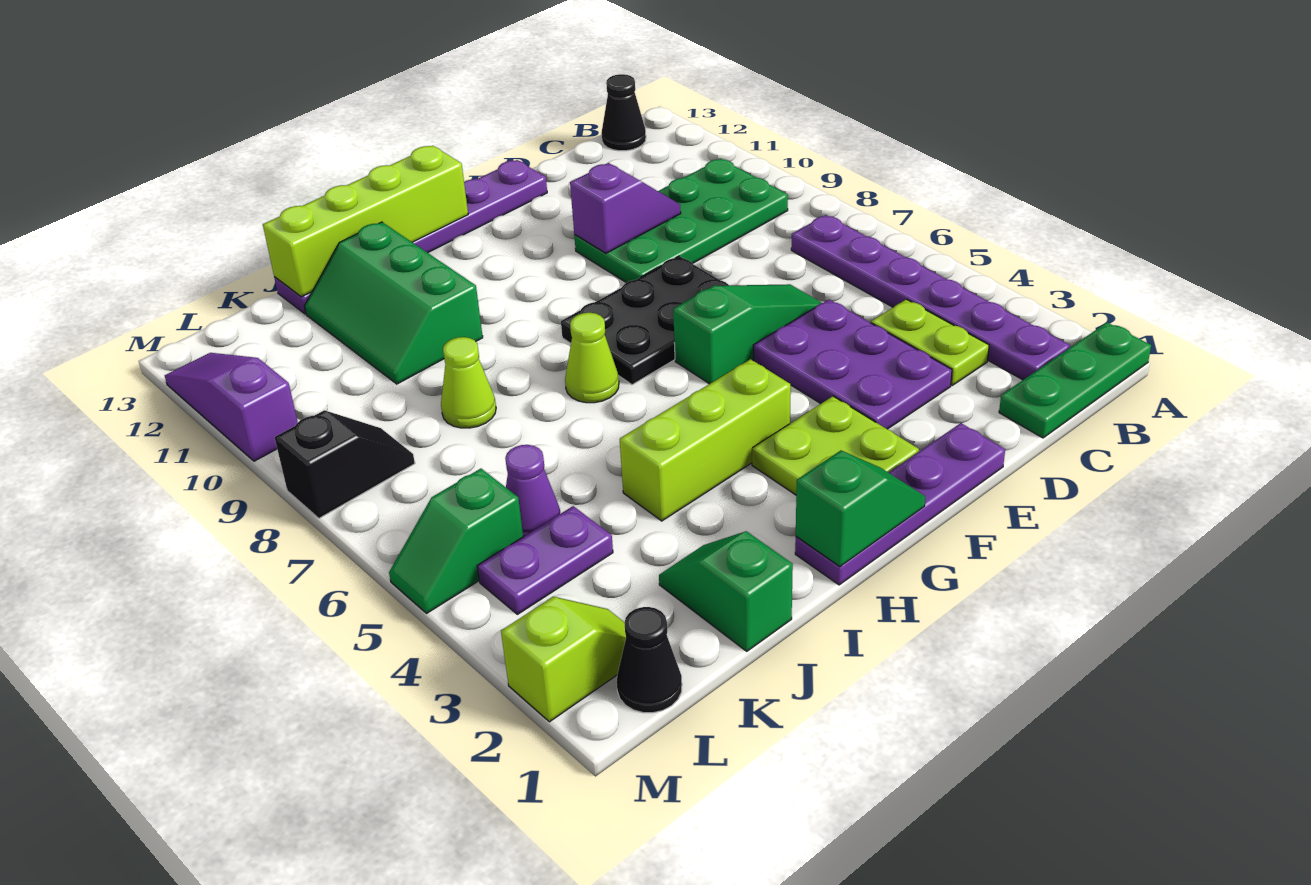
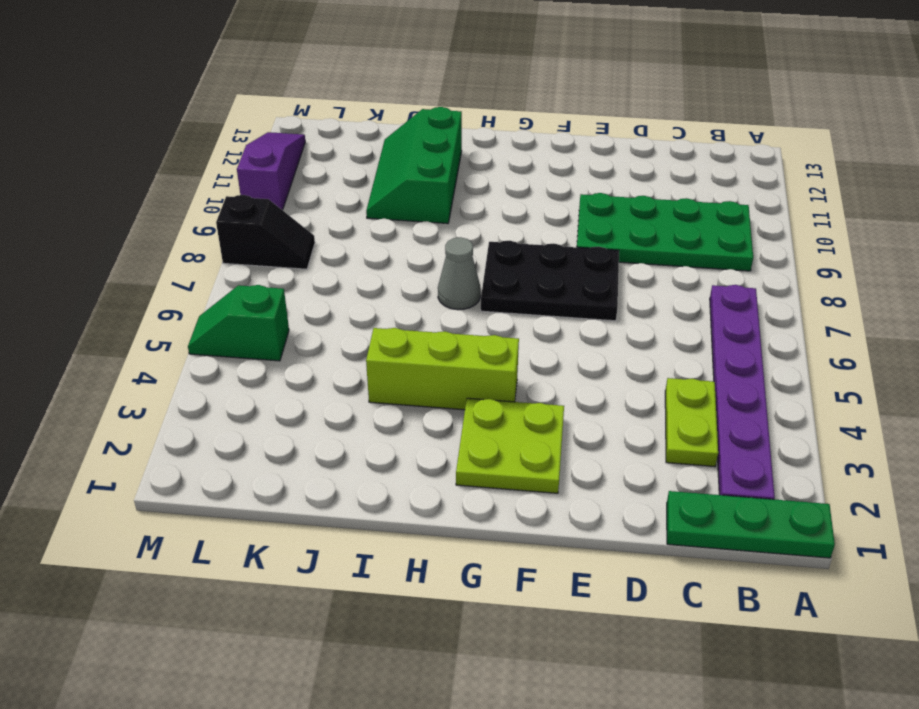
grey cone H7 level 1 -> lime cone H7 level 1
none -> black cone B13 level 1
none -> purple plate D3:E5 level 1
none -> green slope D6:F6 level 1 top F

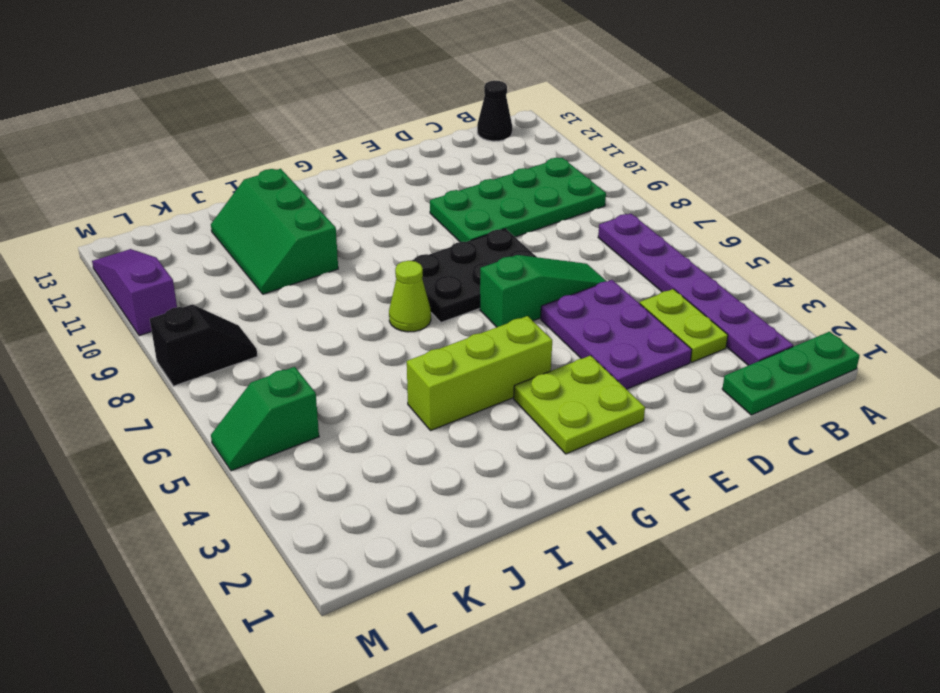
none -> purple plate E1:H1 level 1
none -> purple plate E13:J13 level 1
none -> green slope J1:J2 level 1 top 1

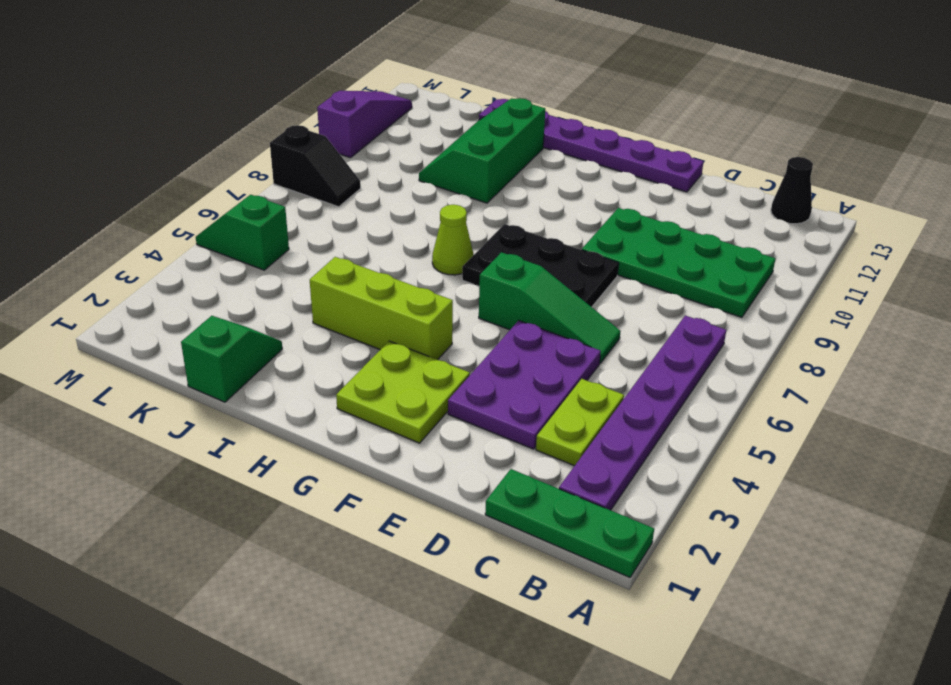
none -> purple plate E1:H1 level 1
none -> lime cone J8 level 1
none -> purple plate K4:L4 level 1

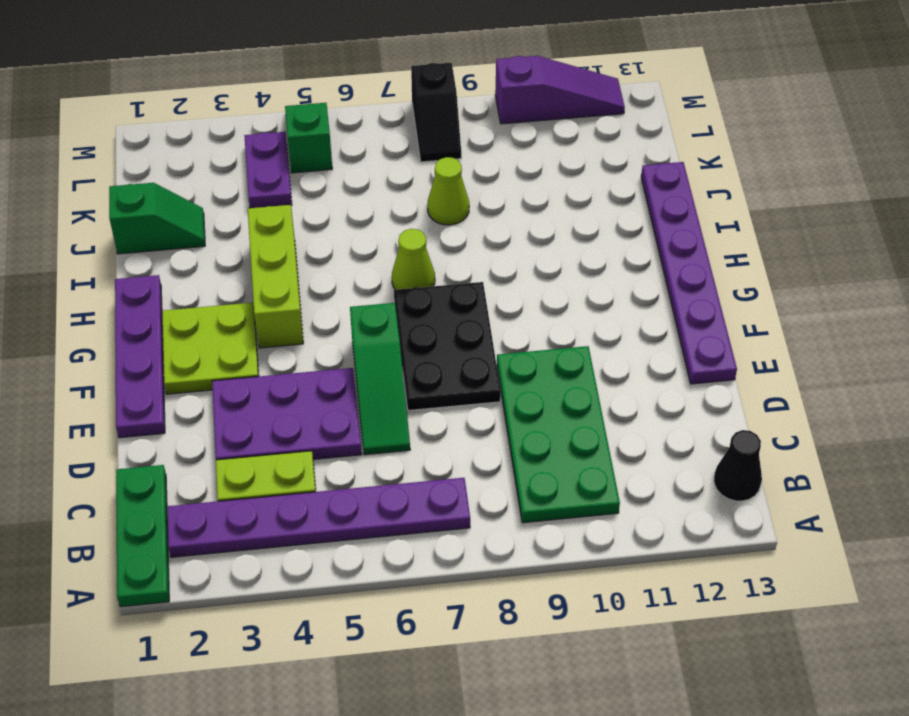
none -> green slope I10:J12 level 1 top I
none -> purple cone K5 level 1
none -> black cone L1 level 1

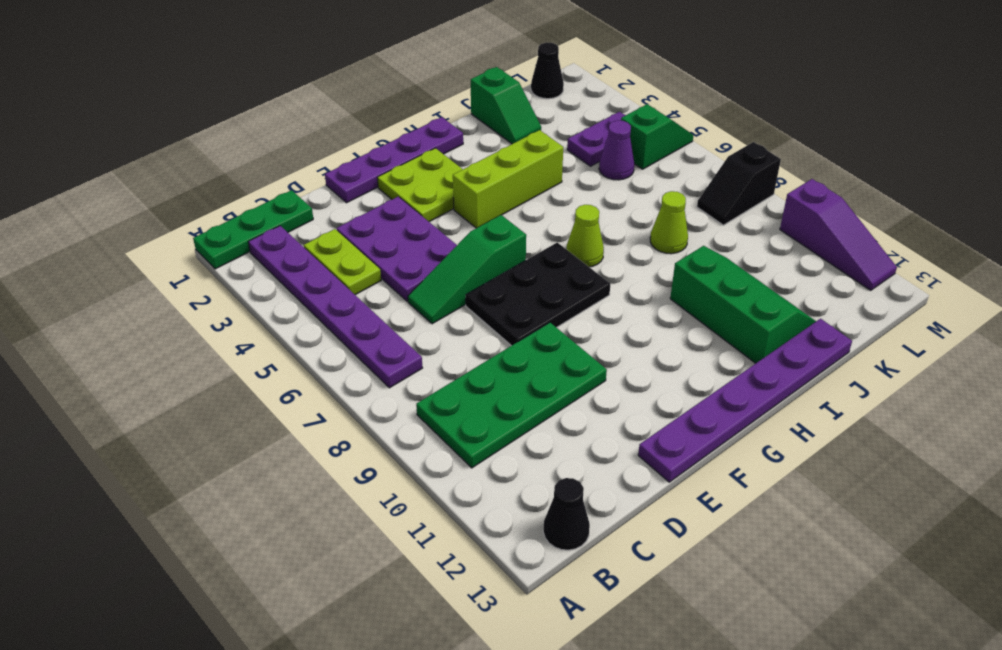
none -> lime slope L2:M2 level 1 top M
none -> purple slope D10:E10 level 2 top E
none -> green slope G1:H1 level 2 top H

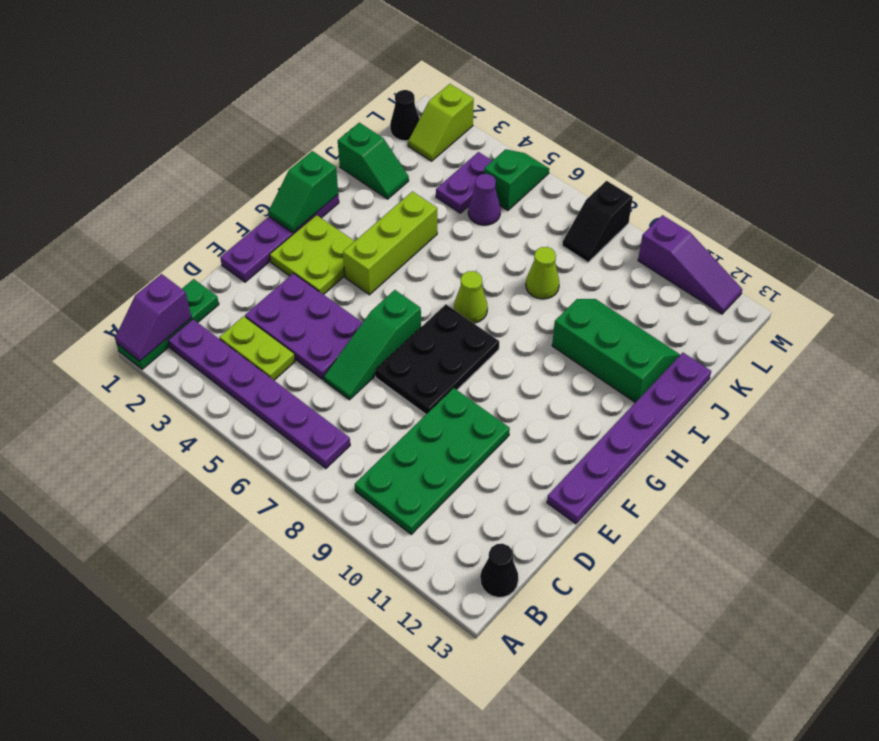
purple slope A1:B1 level 2 top B -> purple slope D10:E10 level 2 top E
none -> lime brick G13:J13 level 2

